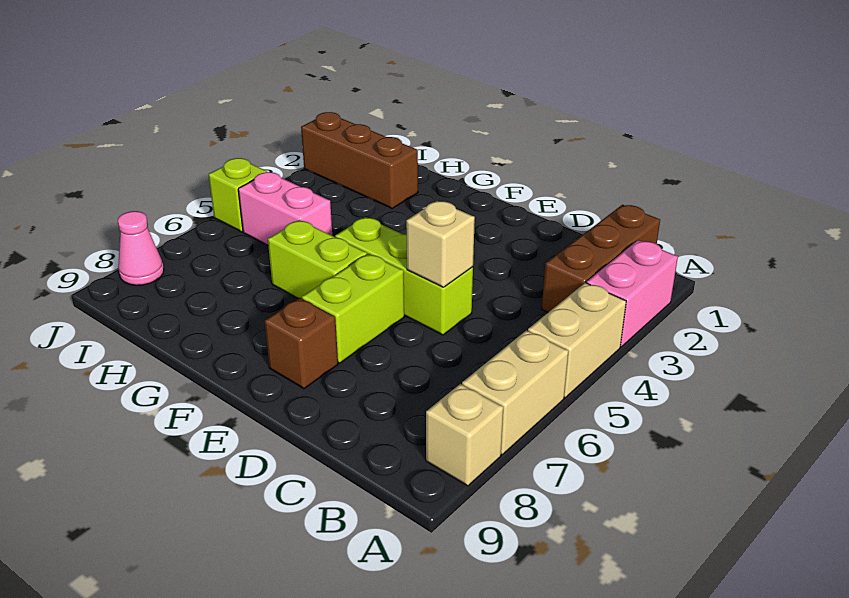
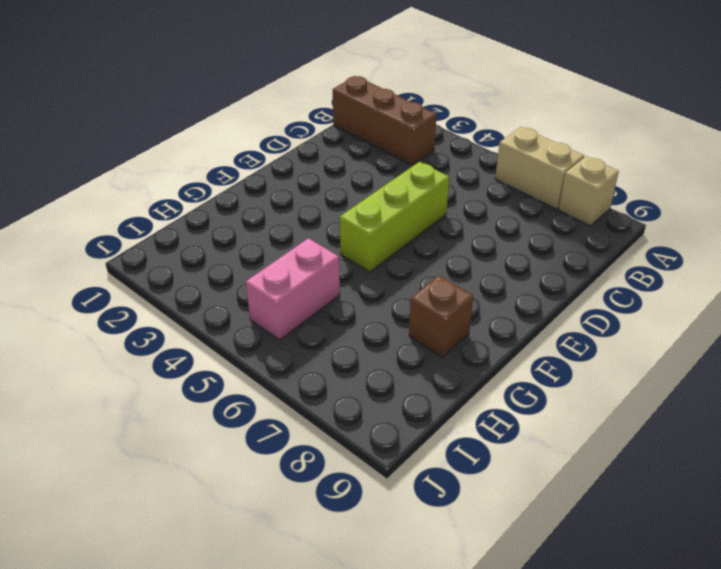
brown brick G8 level 1 -> brown brick E8 level 1
none -> pink brick A2:A3 level 1
none -> tan brick A4:A5 level 1
none -> lime brick E6:E7 level 1

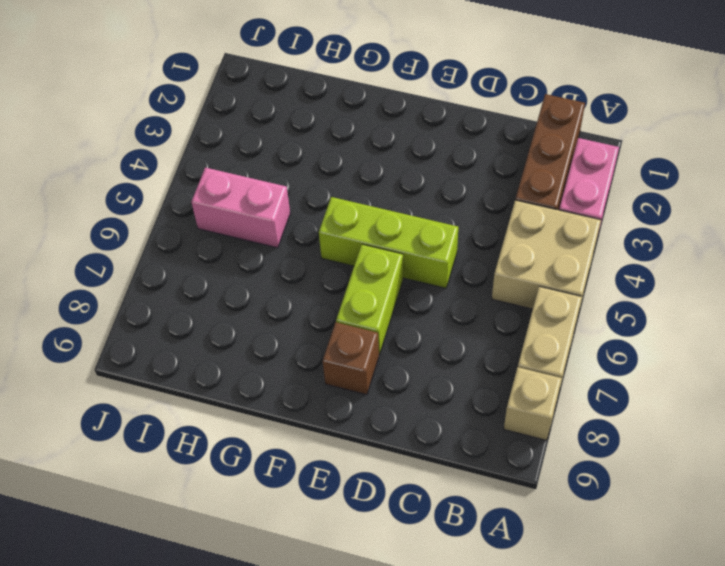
tan brick A4:B5 level 1 -> tan brick A4:A5 level 1
none -> lime brick F6:G6 level 1
none -> brown brick H2:J2 level 1
none -> lime brick J5 level 1

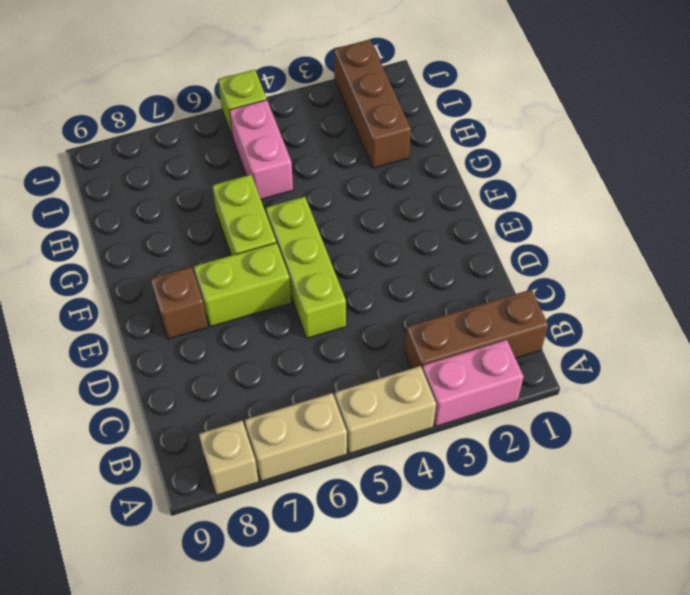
none -> pink cone J8 level 1
none -> tan brick D5 level 2

